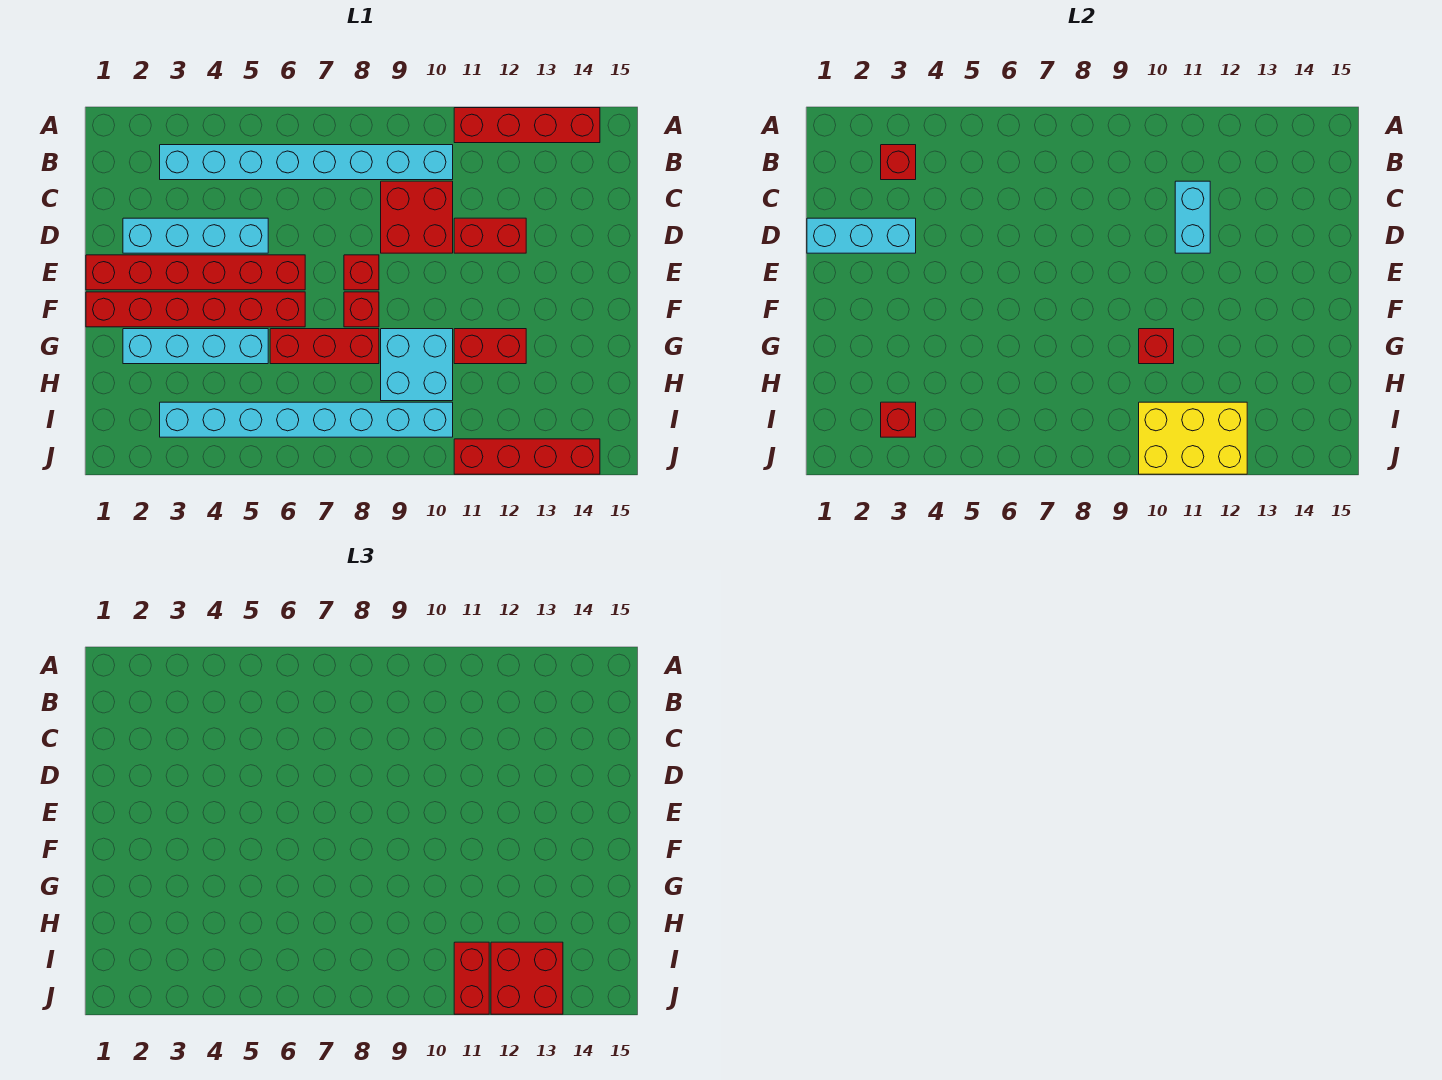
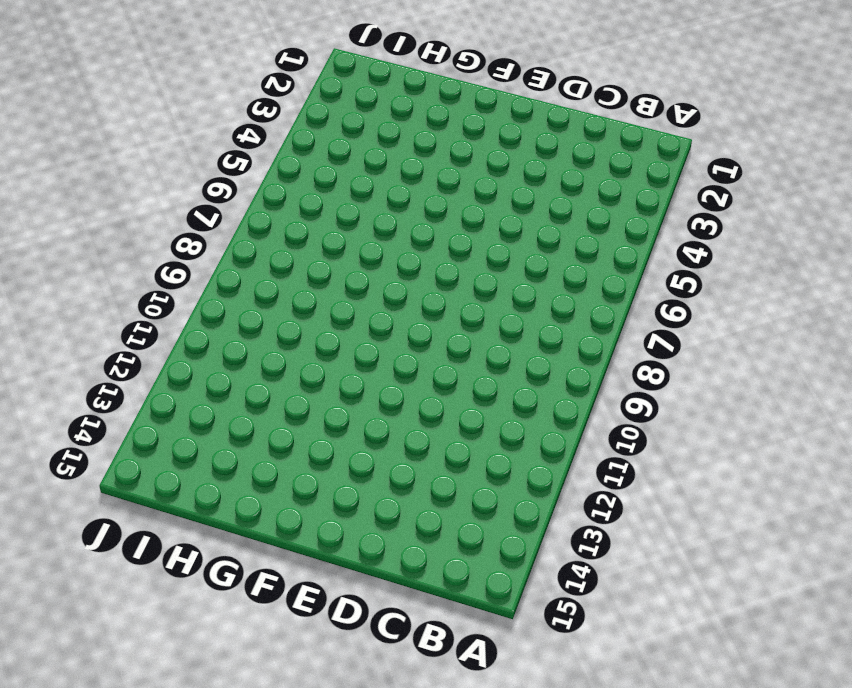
none -> red brick A11:A14 level 1
none -> cyan brick B3:B10 level 1
none -> red brick C9:D10 level 1

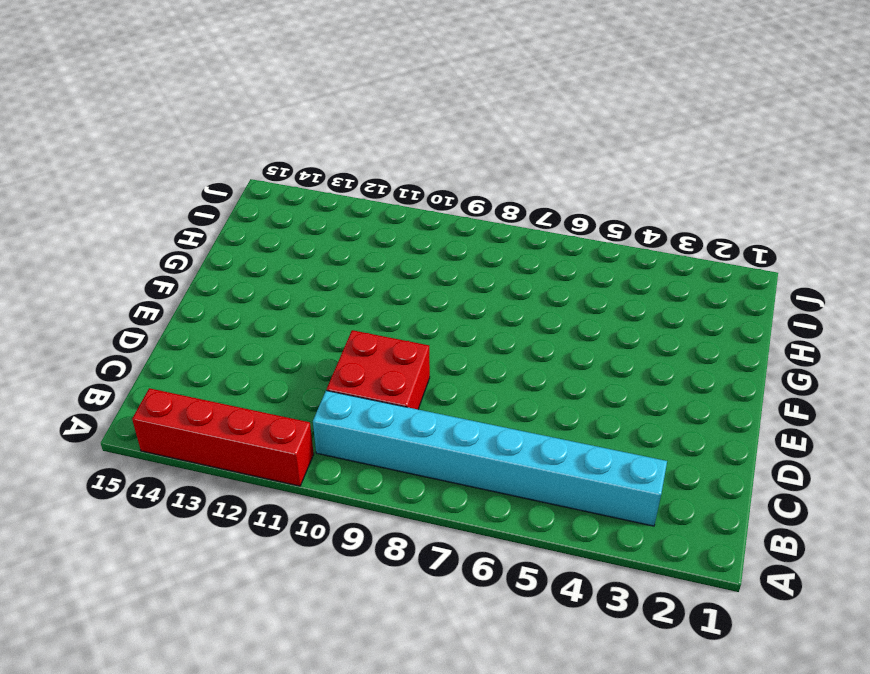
none -> cyan brick D2:D5 level 1
none -> red brick D11:D12 level 1
none -> red brick E1:E6 level 1

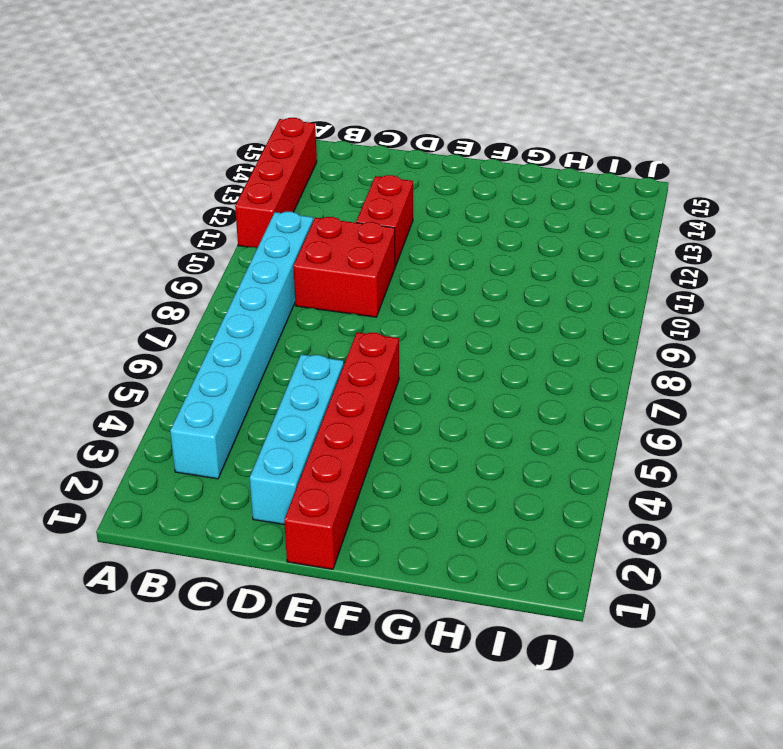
none -> red brick E8 level 1
none -> red brick F1:F6 level 1
none -> red brick F8 level 1

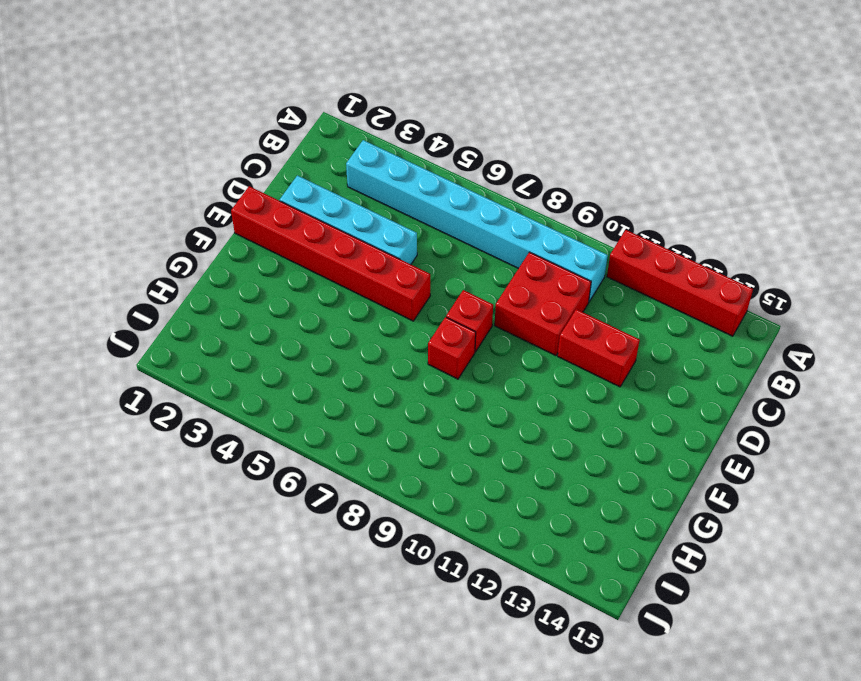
none -> red brick F1:F6 level 1
none -> cyan brick G2:G5 level 1
none -> red brick G6:G8 level 1

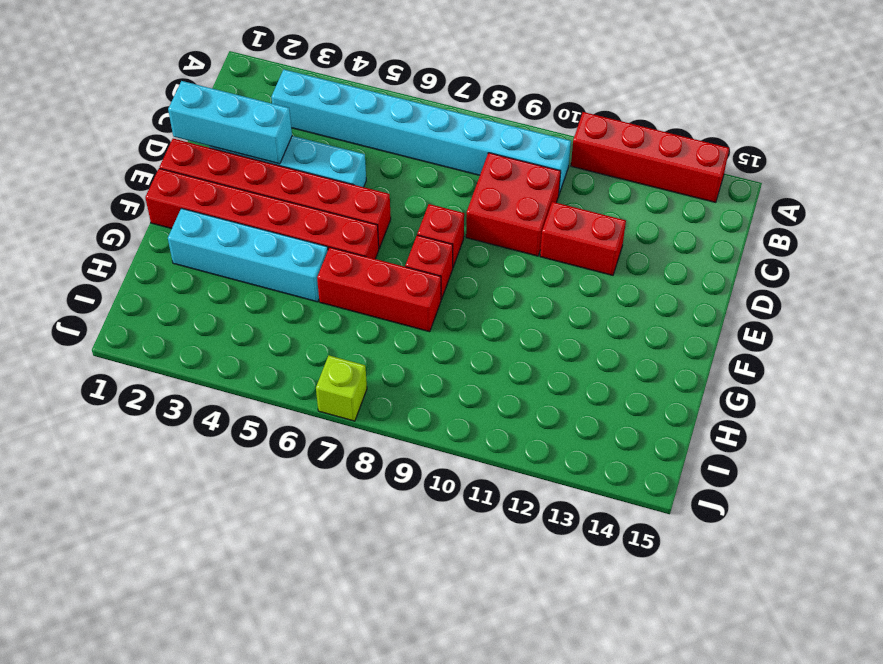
lime brick J7 level 1 -> none
none -> cyan brick G9:H10 level 1
none -> red brick G11:G12 level 1
none -> cyan brick I3:I10 level 1

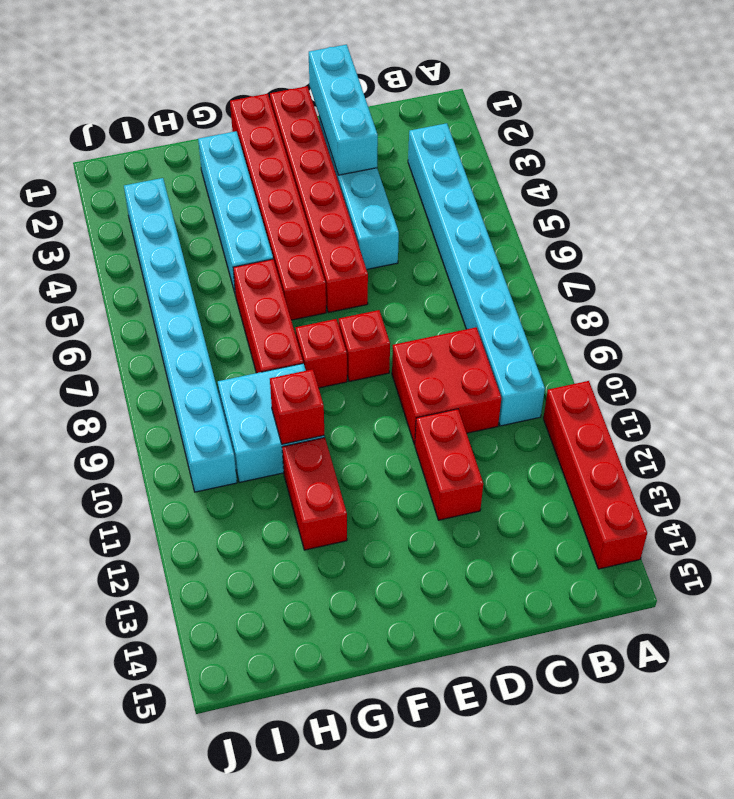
none -> red brick J11:J14 level 1
none -> red brick B3 level 2
none -> cyan brick C11:D11 level 2

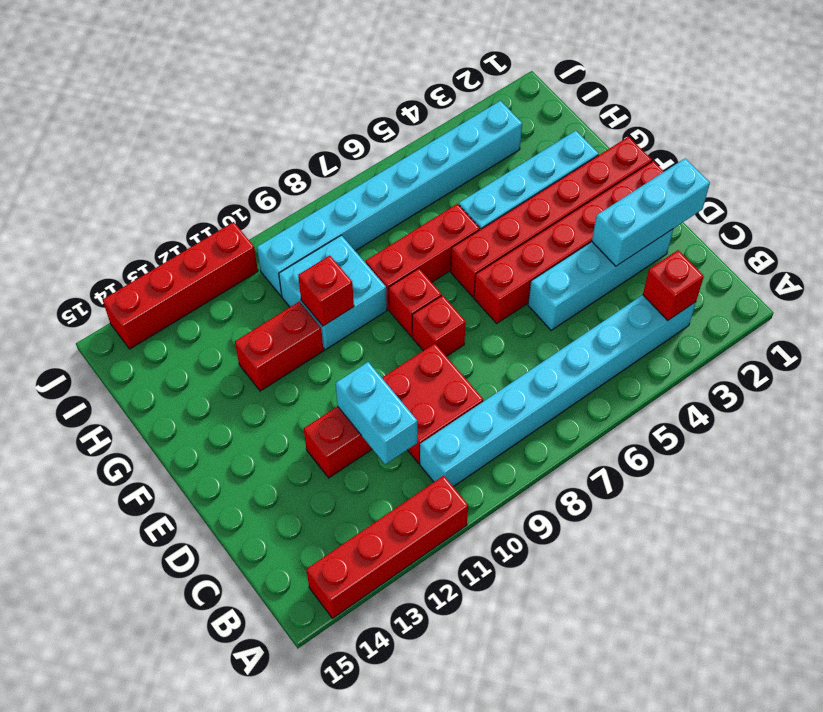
none -> red brick I3 level 2
none -> yellow brick I10:J12 level 2
none -> red brick I11:J11 level 3

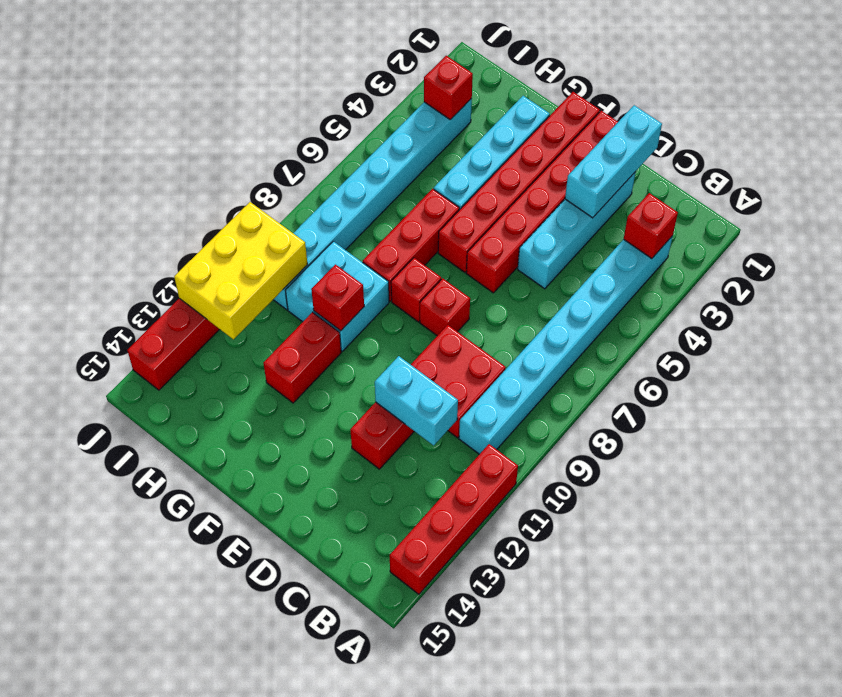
none -> red brick I11:J11 level 3
none -> red brick I12:J13 level 3

